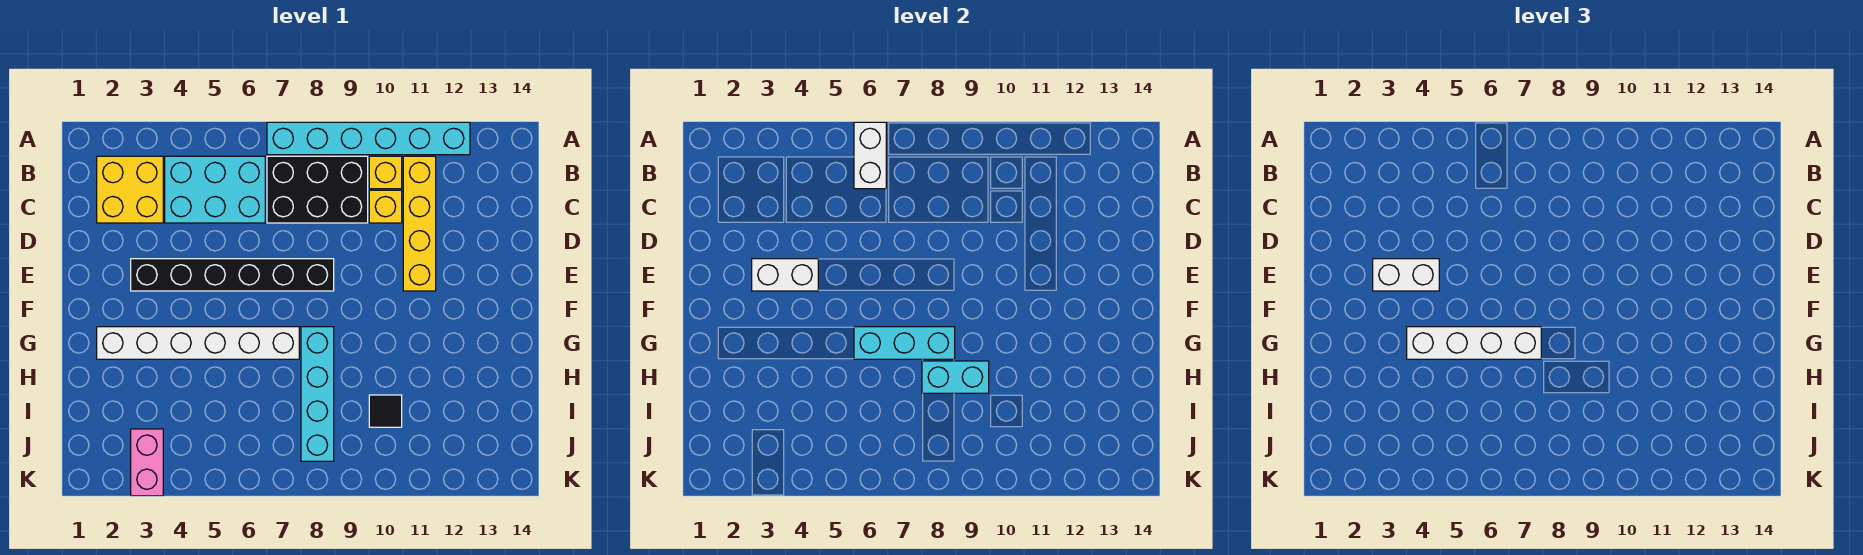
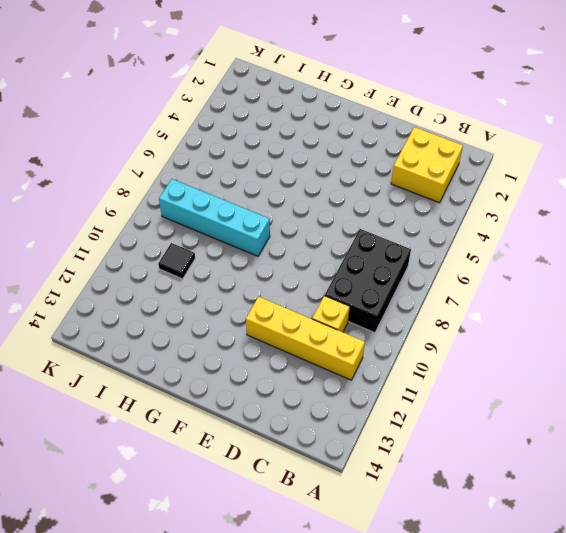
none -> cyan brick A7:A12 level 1
none -> cyan brick B4:C6 level 1
none -> yellow brick B10 level 1

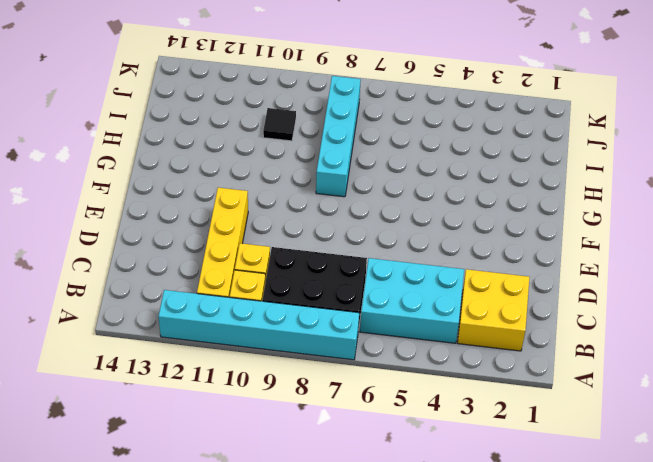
none -> black brick E3:E8 level 1
none -> white brick G2:G7 level 1
none -> pink brick J3:K3 level 1

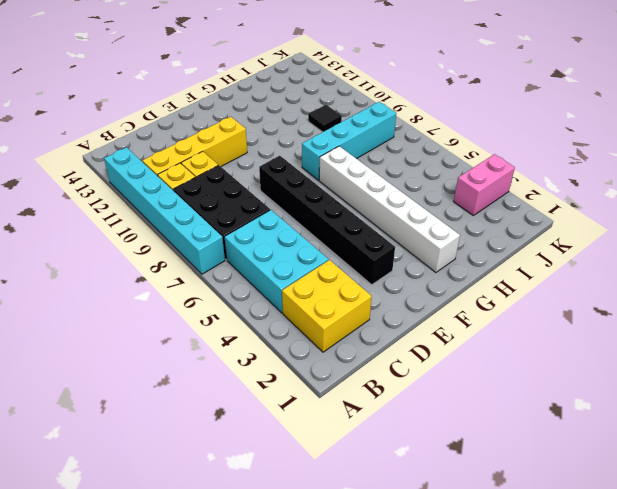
none -> white brick A6:B6 level 2
none -> white brick E3:E4 level 2
none -> cyan brick G6:G8 level 2

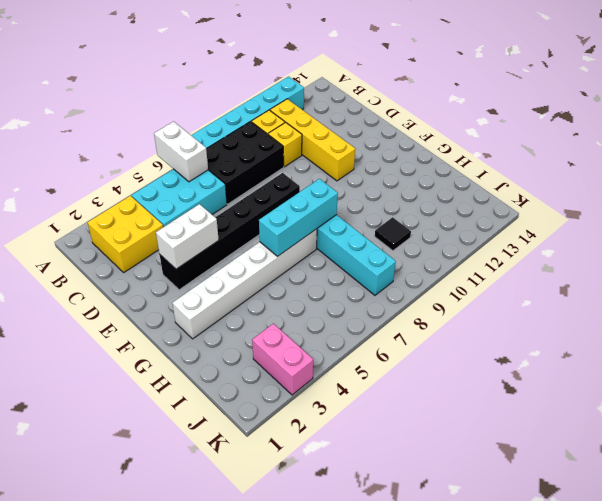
none -> cyan brick H8:H9 level 2
none -> white brick E3:E4 level 3
none -> white brick G4:G7 level 3

